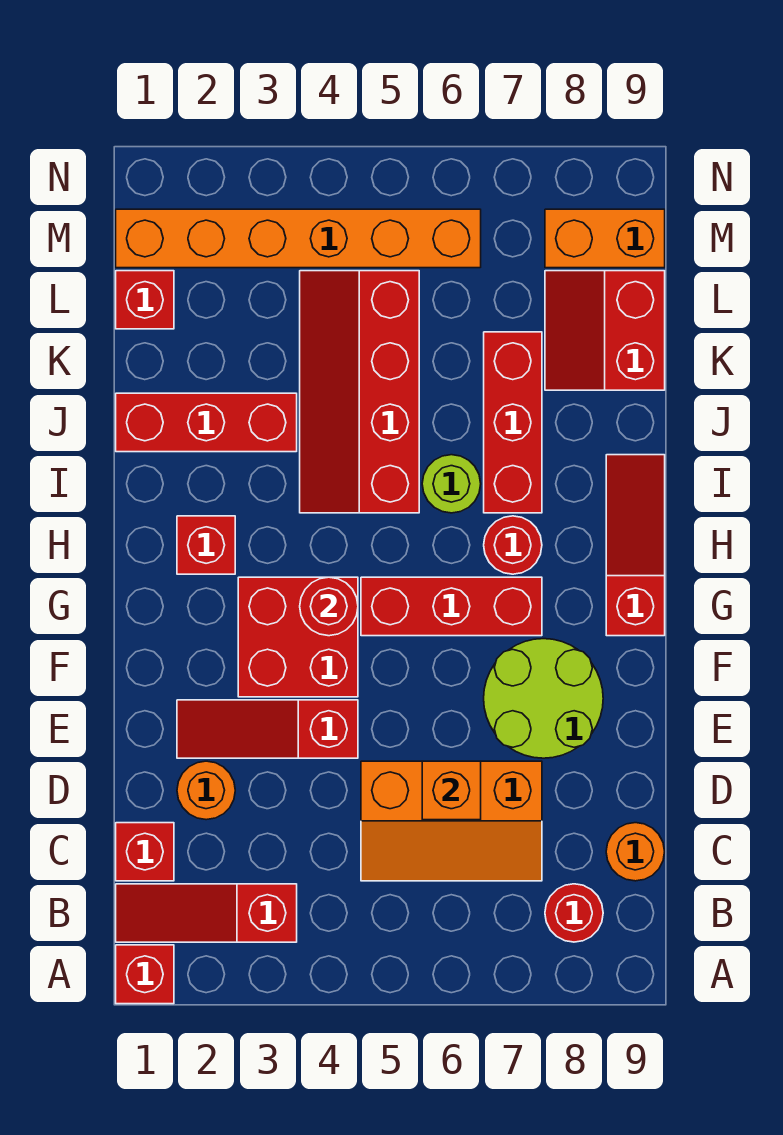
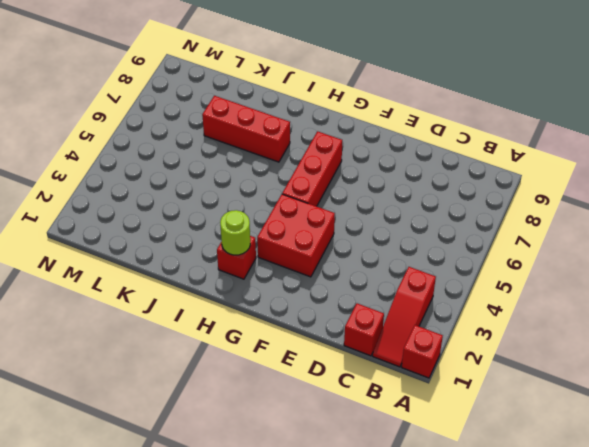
lime round brick H2 level 2 -> lime round brick I6 level 1
none -> red round brick B8 level 1
none -> orange slope C5:D7 level 1 top D
none -> orange round brick C9 level 1

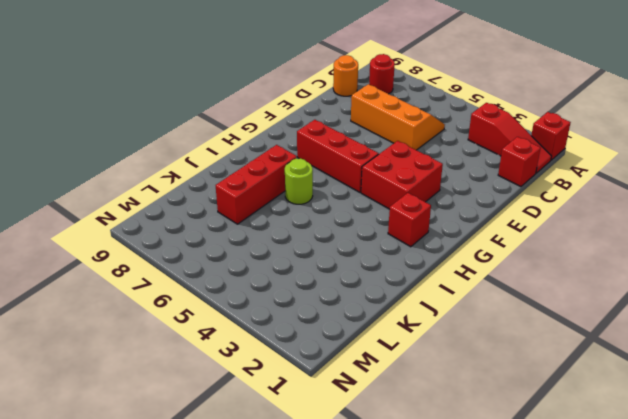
none -> orange round brick D2 level 1
none -> red slope E2:E4 level 1 top 4
none -> lime round brick E7:F8 level 1

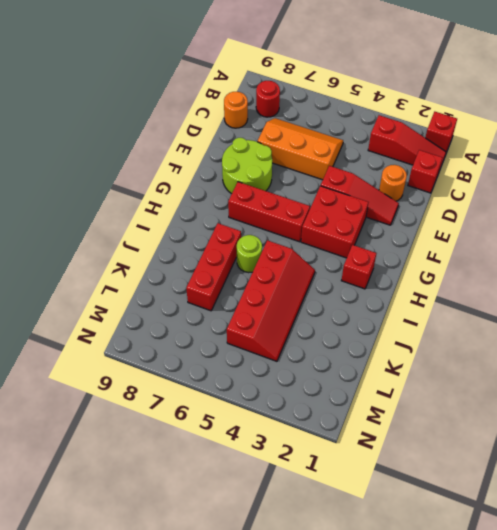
none -> red slope G9:I9 level 1 top G
none -> red round brick H7 level 1
none -> red brick J1:J3 level 1

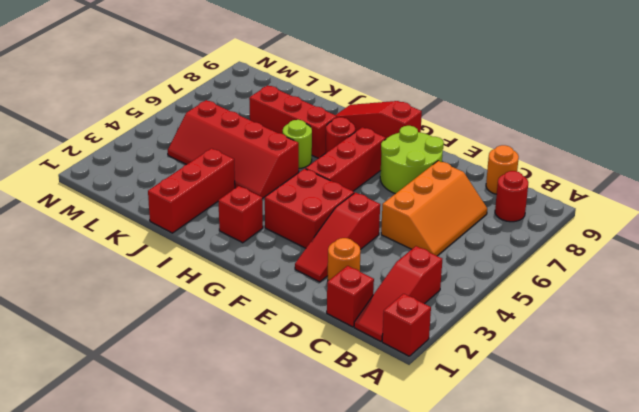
none -> red slope K8:L9 level 1 top 9
none -> red brick L1 level 1
none -> orange brick M1:M6 level 1

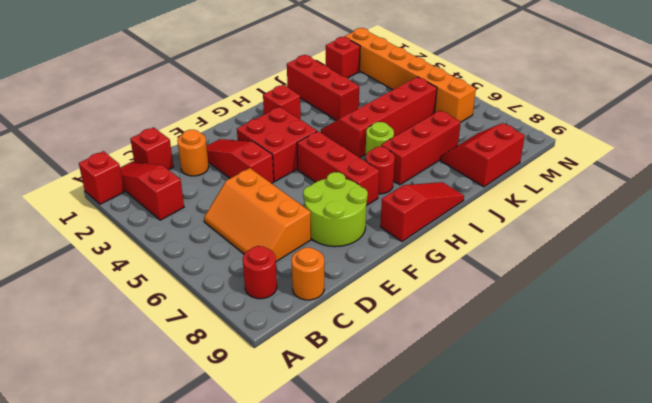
none -> orange brick M8:M9 level 1
none -> orange brick D6 level 2
none -> red round brick G4 level 2

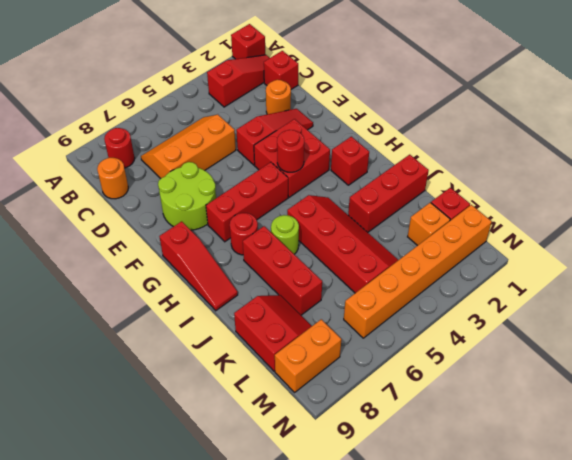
orange brick L2 level 1 -> orange brick D6 level 2

